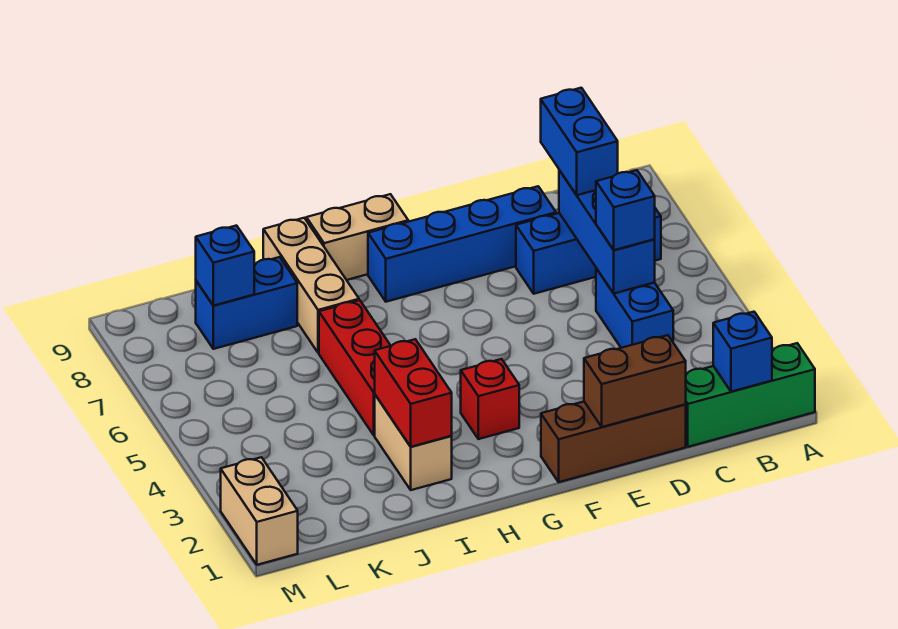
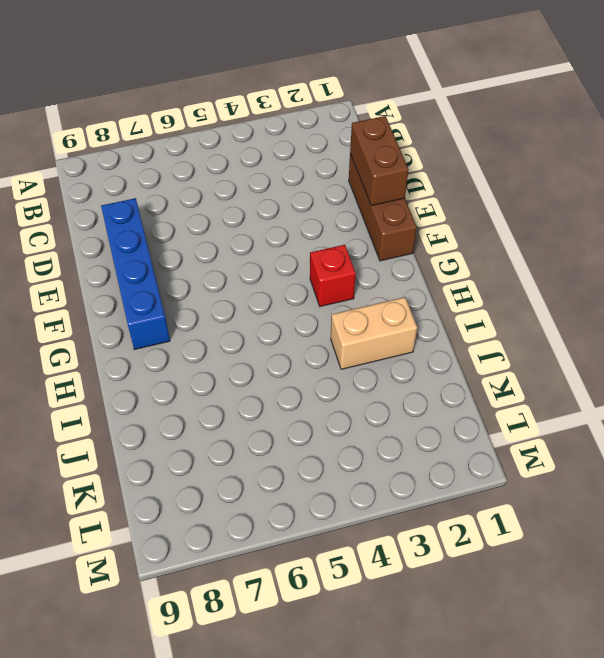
none -> green brick A1:C1 level 1
none -> blue brick B7:D7 level 1
none -> blue brick C4:C5 level 1

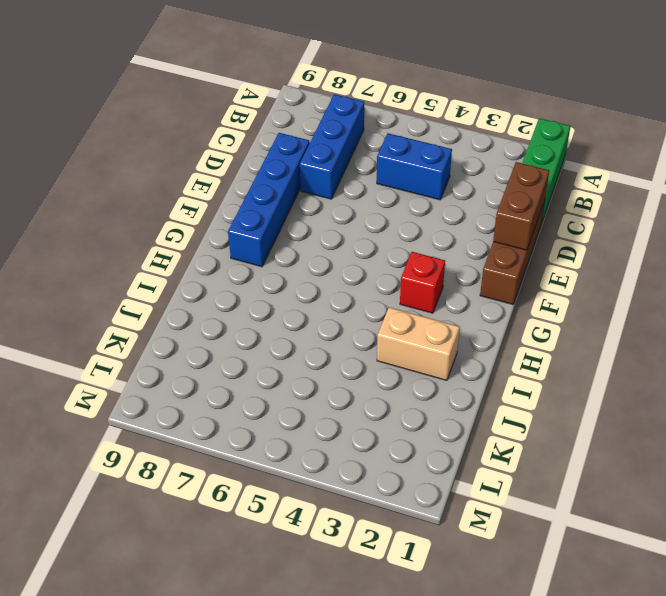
none -> tan brick G9:H9 level 1
none -> red brick I4:I6 level 1
none -> tan brick I7:I9 level 1

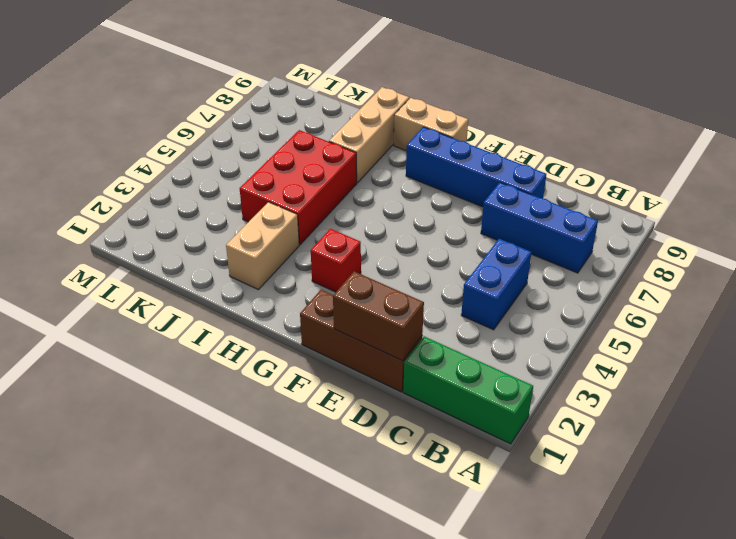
red brick I4:J6 level 1 -> red brick I4:I6 level 1
none -> blue brick J8:K8 level 1
none -> tan brick M1:M2 level 1
none -> blue brick B1 level 2

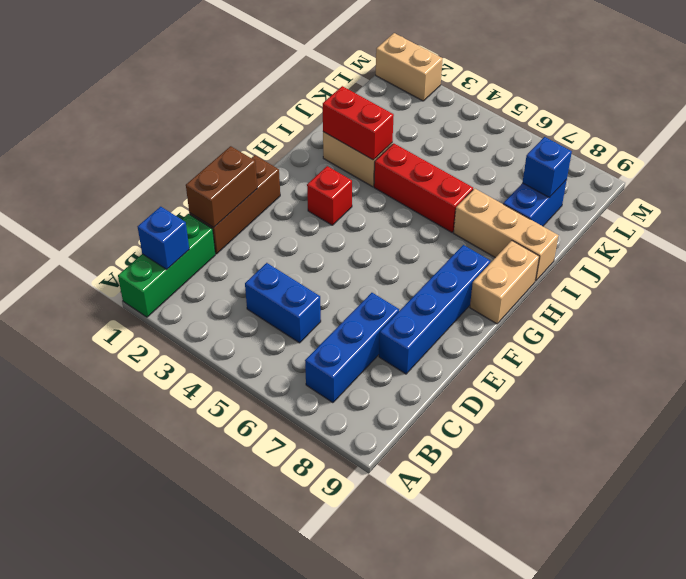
none -> blue brick C5:C7 level 2
none -> blue brick C5 level 3
none -> blue brick C7:C8 level 3

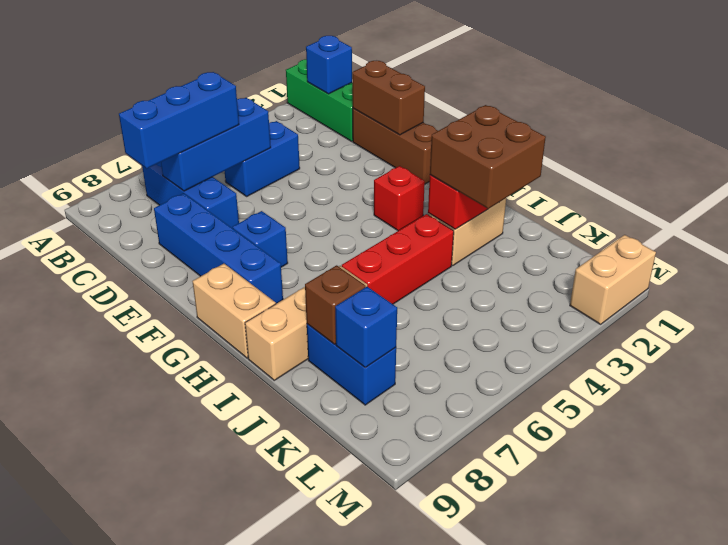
blue brick C6:C8 level 3 -> blue brick C7:C8 level 3
blue brick F7 level 1 -> blue brick C5 level 3
brown brick I2:J3 level 3 -> none
brown brick J8 level 2 -> none

